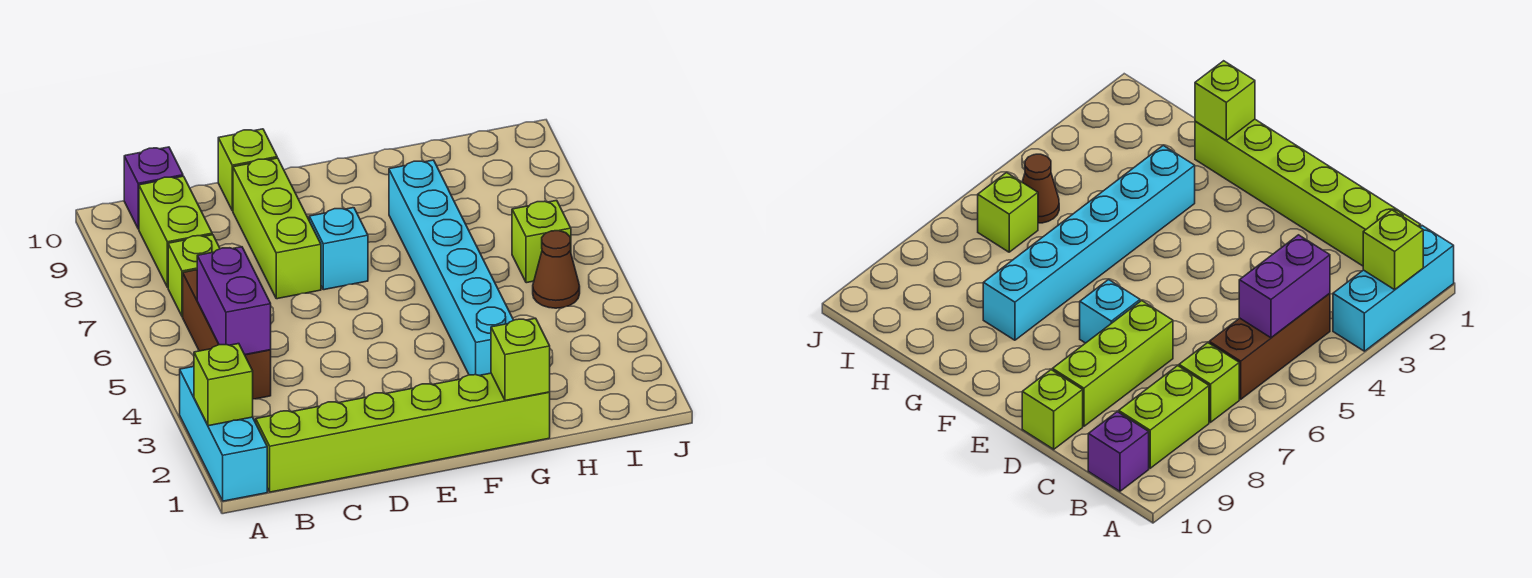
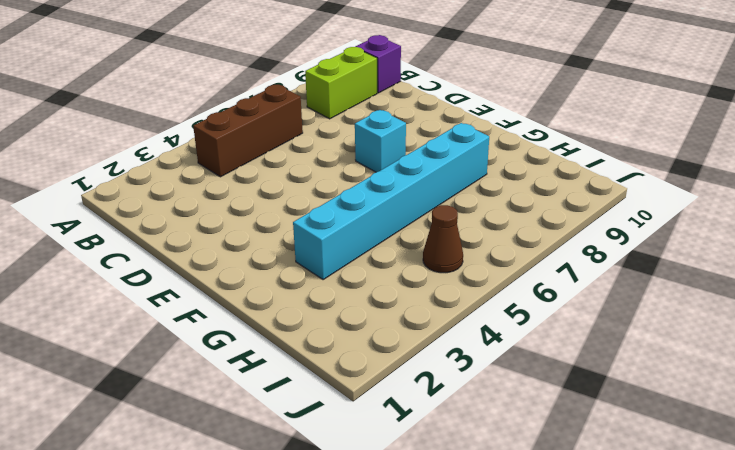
none -> cyan brick A1:A3 level 1
none -> lime brick B1:G1 level 1
none -> lime brick B7 level 1

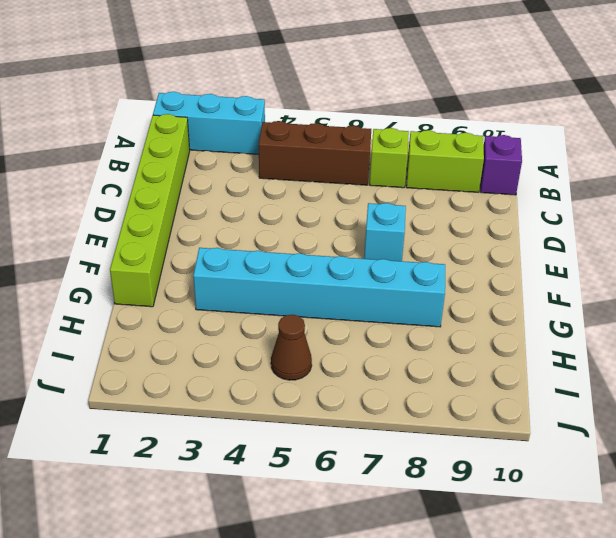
none -> lime brick D7:D9 level 1
none -> lime brick D10 level 1
none -> lime brick I6 level 1

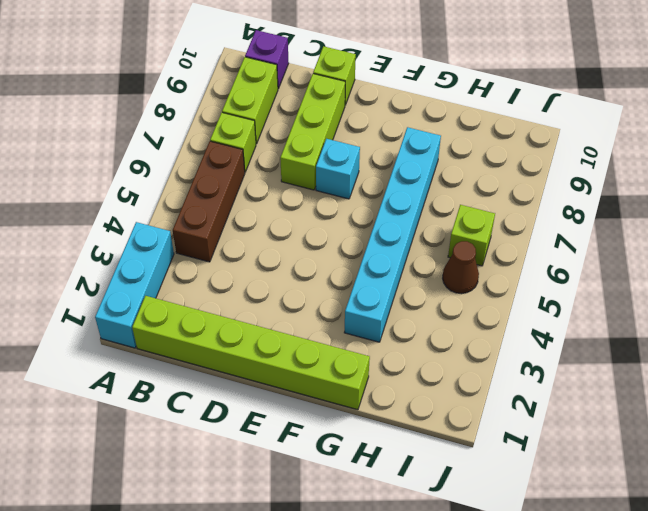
none -> lime brick A2 level 2
none -> purple brick B4:B5 level 2
none -> lime brick G1 level 2

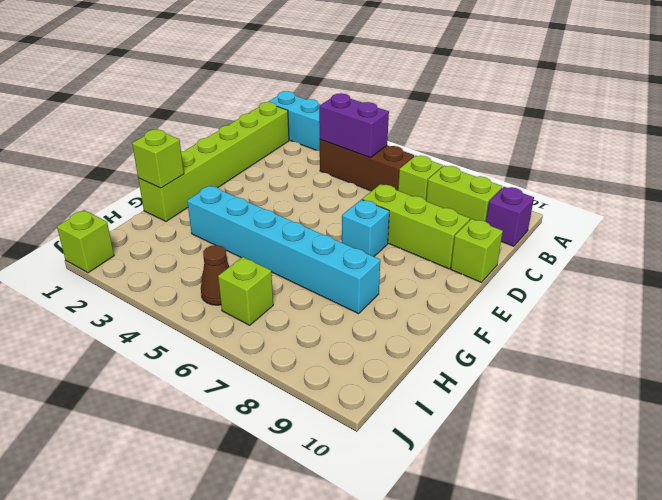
lime brick J1 level 1 -> lime brick A2 level 2

